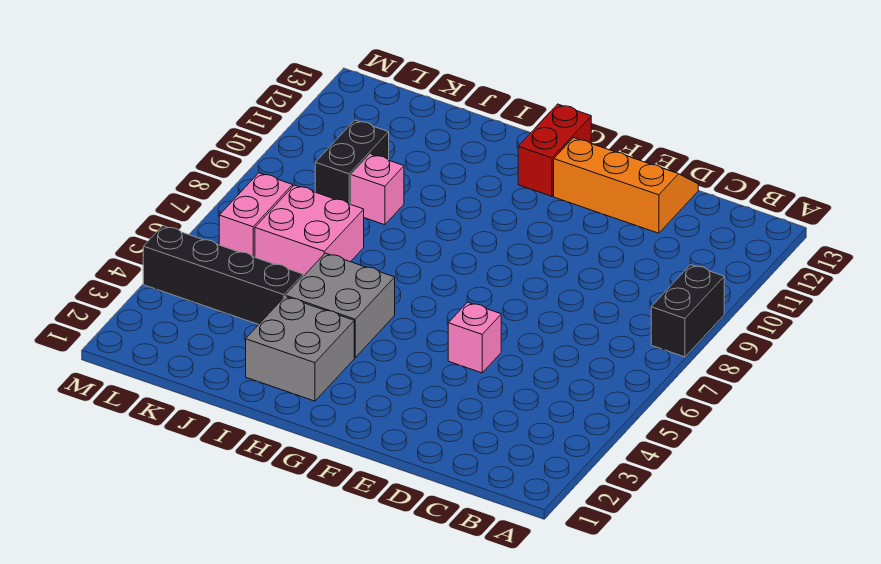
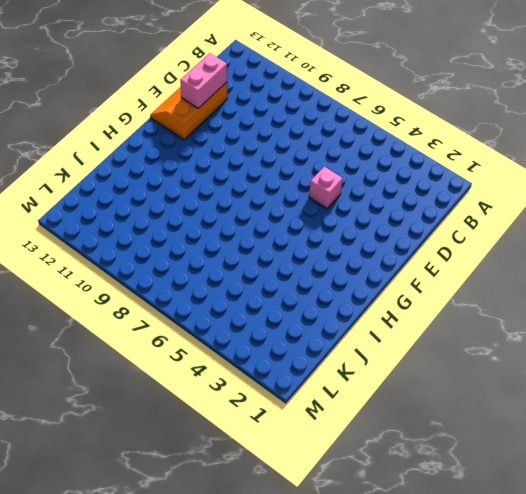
pink brick D12:E12 level 2 -> pink brick L6:L7 level 1
none -> black brick A8:A9 level 1
none -> red brick G12:G13 level 1

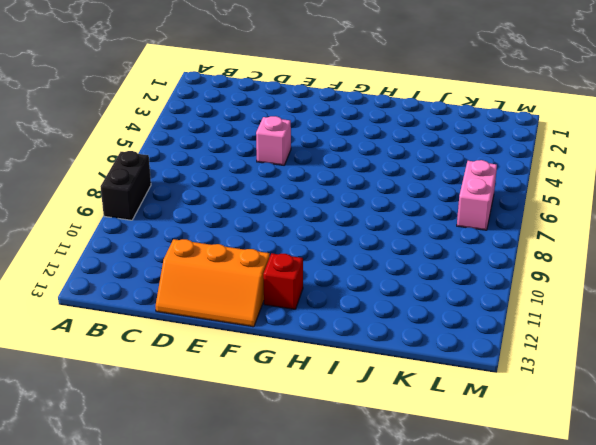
red brick G12 level 1 -> red brick G12:G13 level 1
none -> grey brick H2:I3 level 1
none -> grey brick H4:I5 level 1

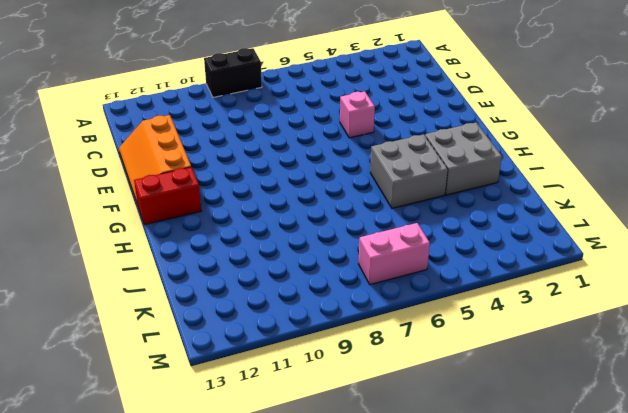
none -> black brick J4:M4 level 1
none -> pink brick J6:K7 level 1

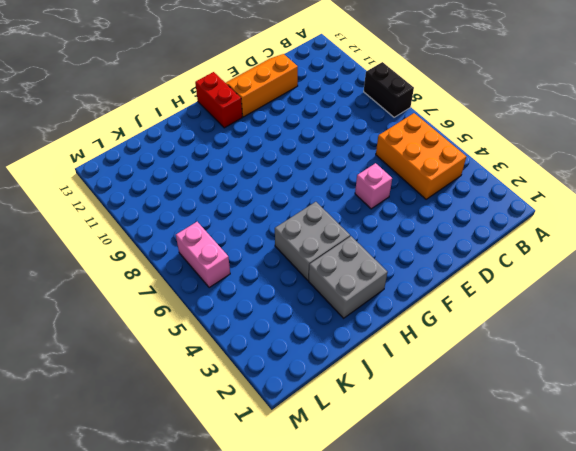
orange brick B4:C6 level 1 -> none
none -> black brick J4:M4 level 1
none -> pink brick J6:K7 level 1

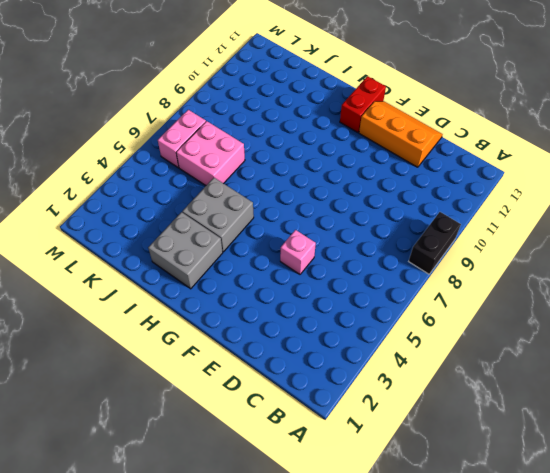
none -> black brick J4:M4 level 1
none -> pink brick J9 level 1

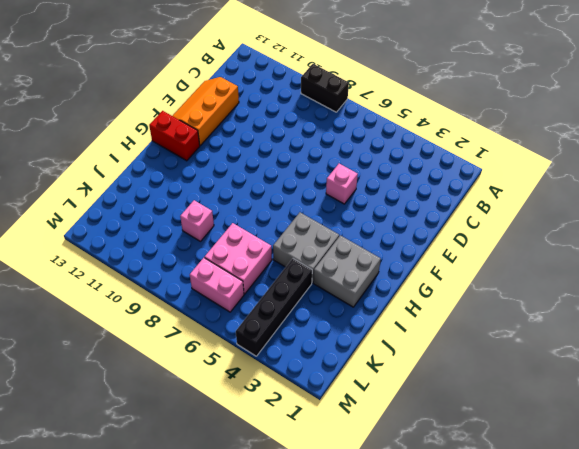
none -> black brick K9:K10 level 1

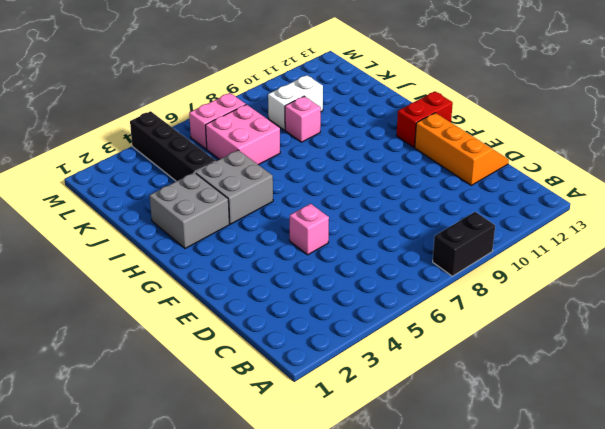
white brick K9:K10 level 1 -> black brick K9:K10 level 1

